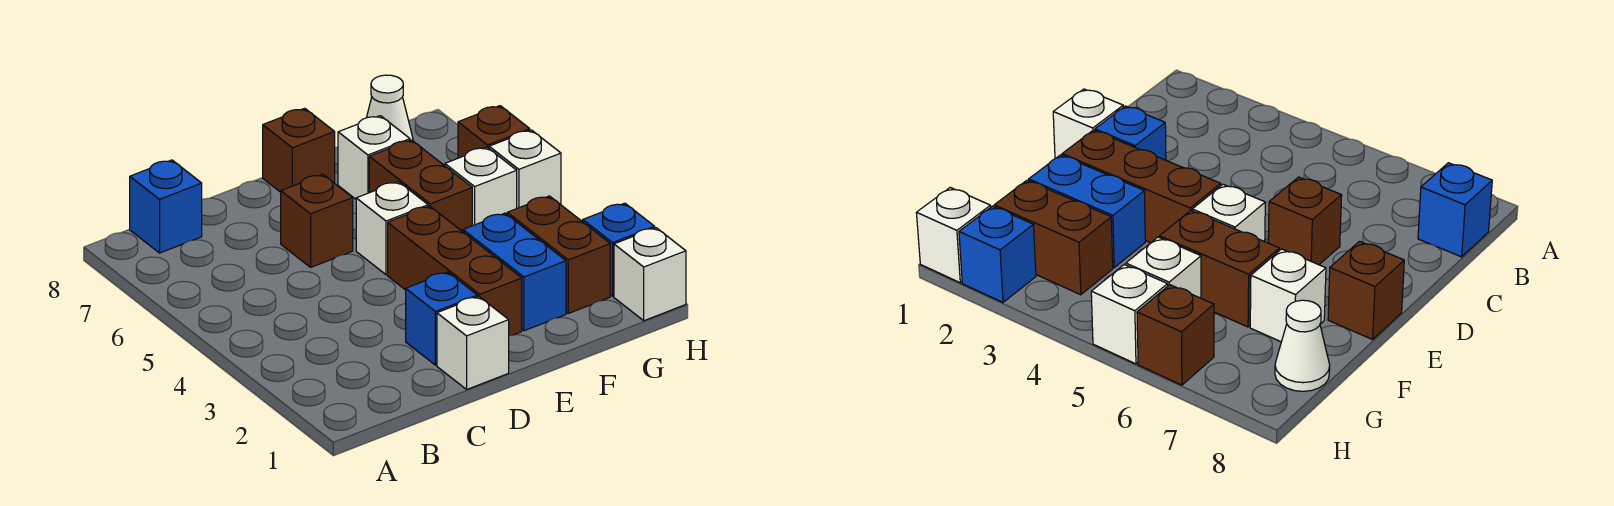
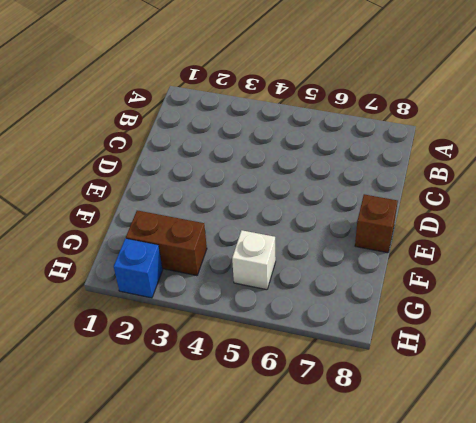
none -> blue brick B8 level 1
none -> white brick D1 level 1
none -> blue brick D2 level 1

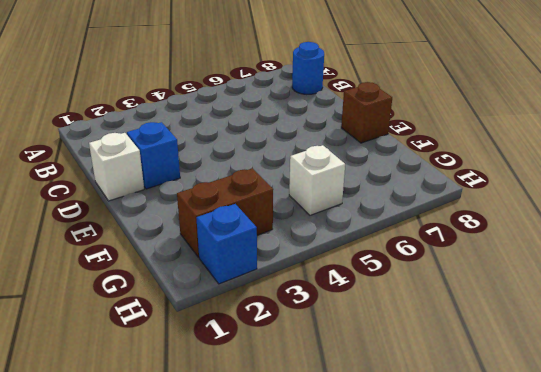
blue round brick B8 level 1 -> blue brick B8 level 1
none -> brown brick D6 level 1
none -> brown brick E2:E4 level 1
none -> white brick E5 level 1

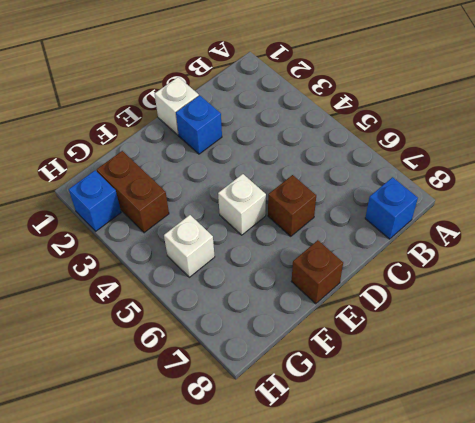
none -> brown brick E2:E4 level 1
none -> blue brick F2:F3 level 1
none -> brown brick F5:F6 level 1

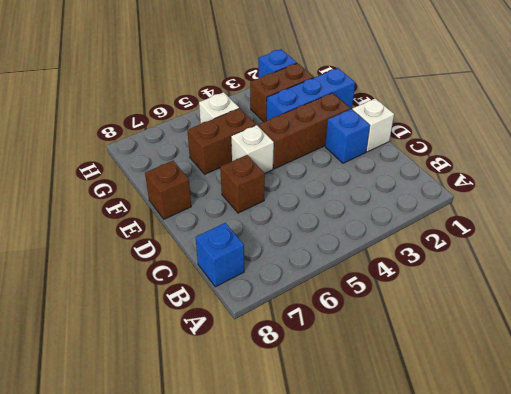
blue brick F1:F3 level 1 -> blue brick F2:F3 level 1
none -> white brick F7 level 1
none -> white cone G8 level 1
none -> white brick H1 level 1

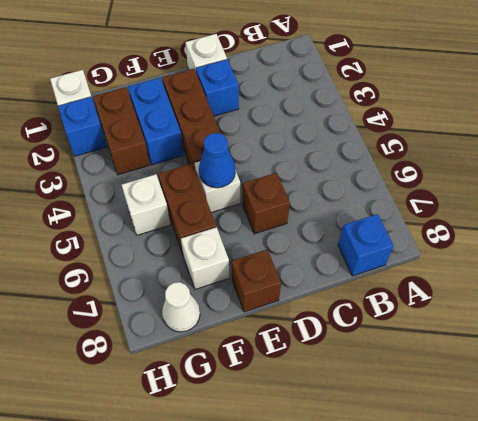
blue cone E5 level 2 -> none
none -> white brick H5 level 1
none -> brown brick H6 level 1

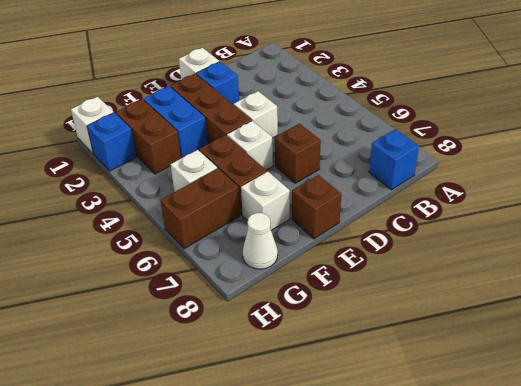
white brick D4 level 1 -> white brick H5 level 1
brown brick G6:H6 level 1 -> brown brick H6 level 1

